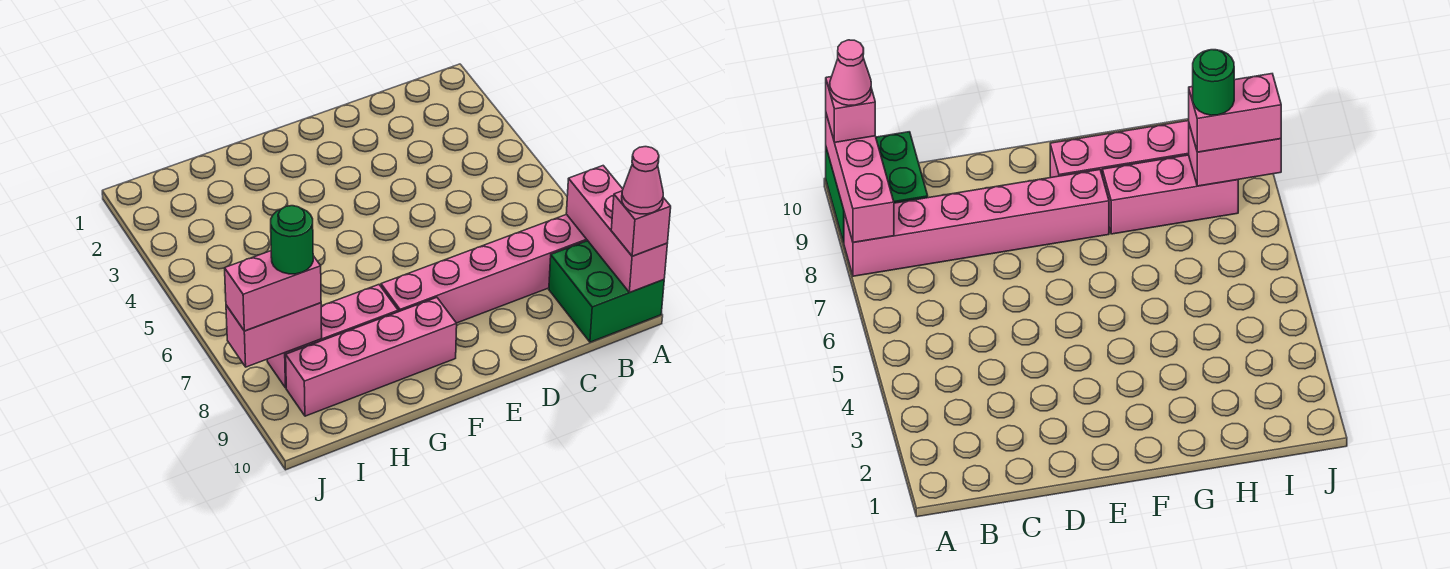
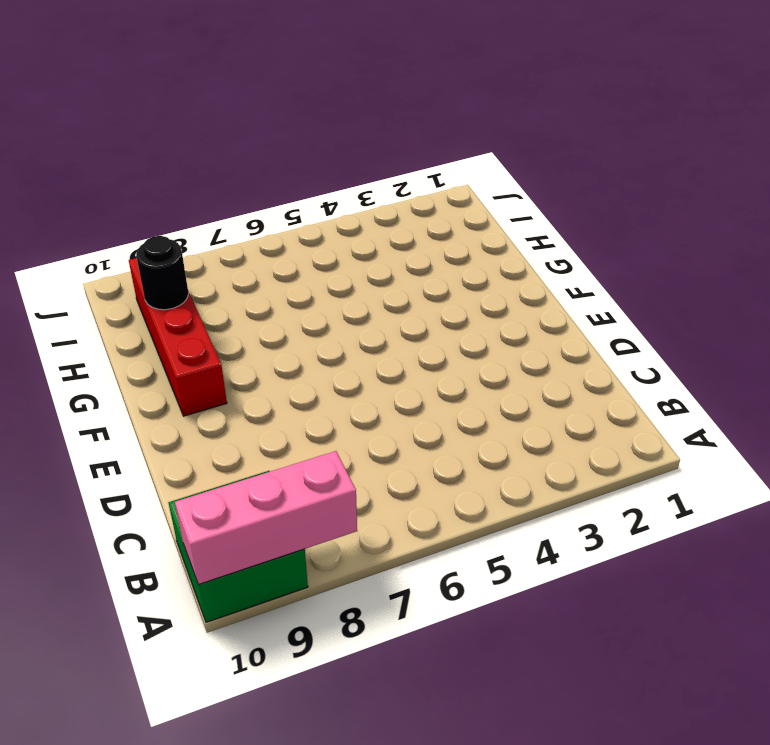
red brick F9:I9 level 1 -> pink brick F9:I9 level 1
black round brick H9 level 2 -> none
none -> pink brick A8:F8 level 1
none -> pink brick G8:I8 level 1

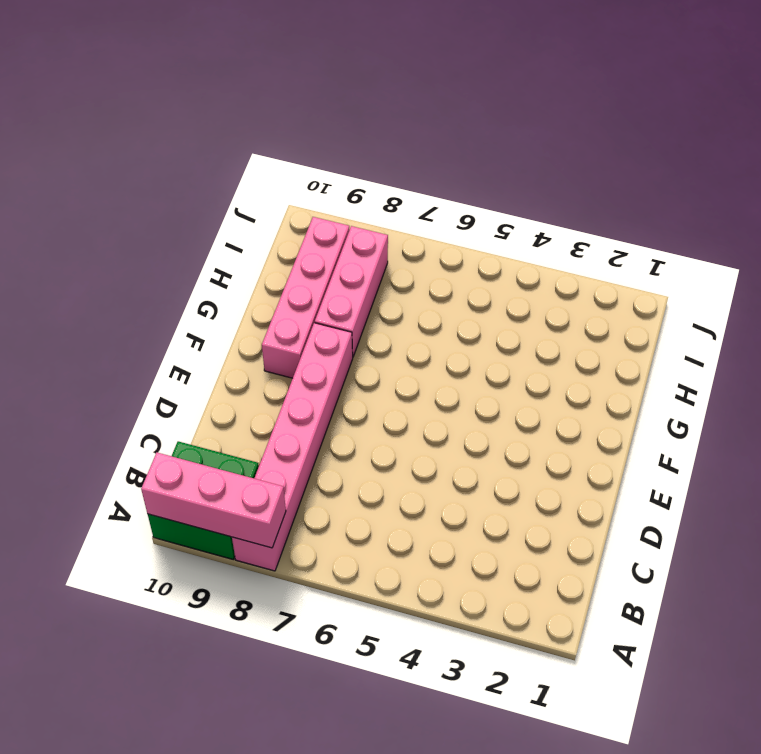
none -> pink brick I8:J8 level 2
none -> pink brick A10 level 3

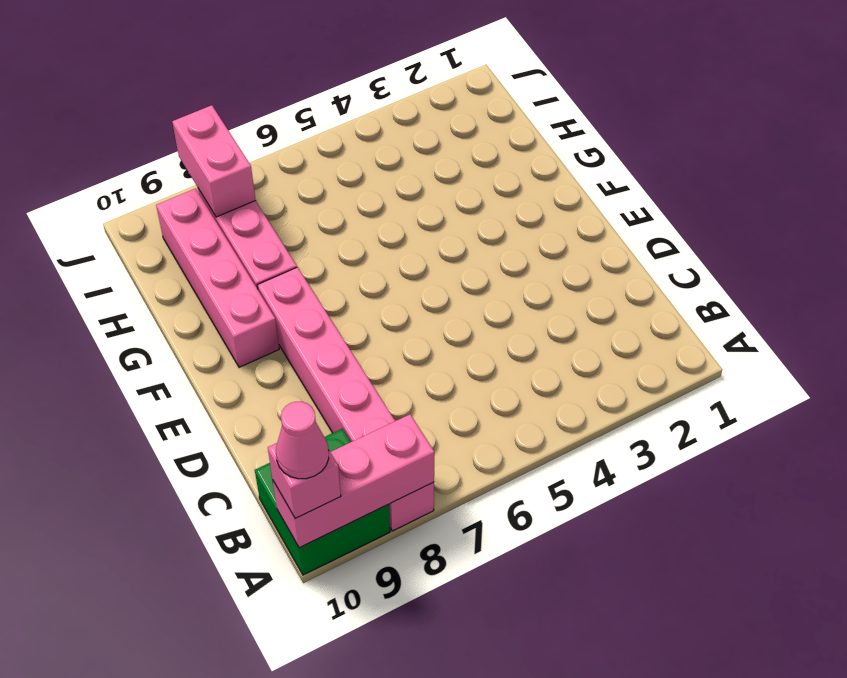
none -> pink brick I8:J8 level 3
none -> green round brick I8 level 4

